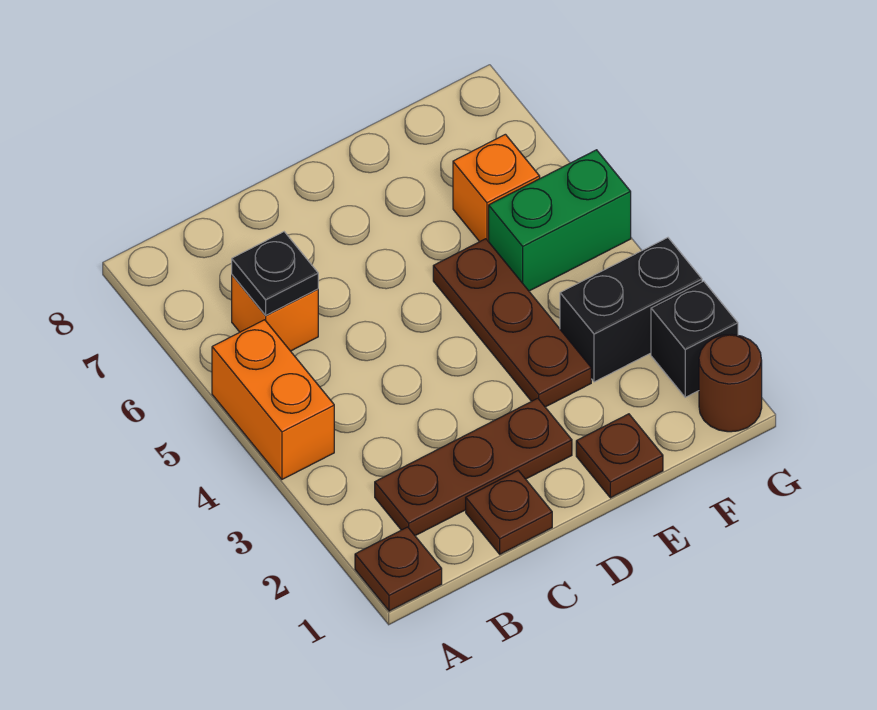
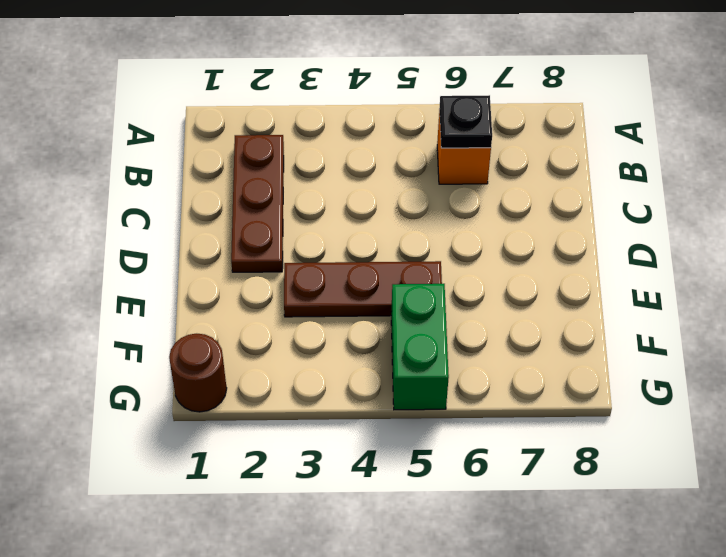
none -> brown plate A1 level 1
none -> orange brick A4:A5 level 1
none -> brown plate C1 level 1

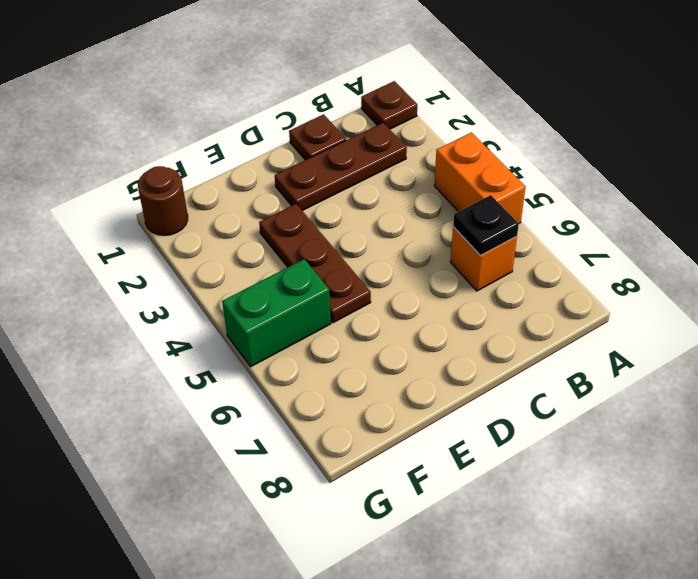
none -> brown plate E1 level 1
none -> black brick F3:G3 level 1
none -> orange brick F6 level 1

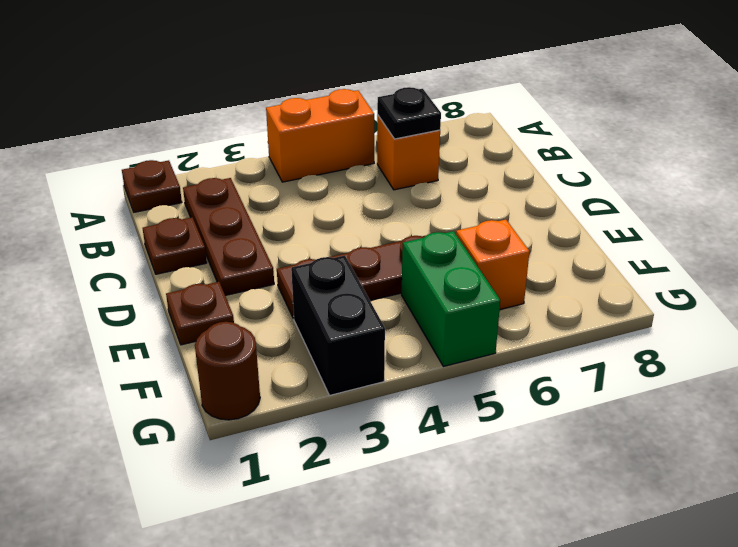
none -> black brick G2 level 1

